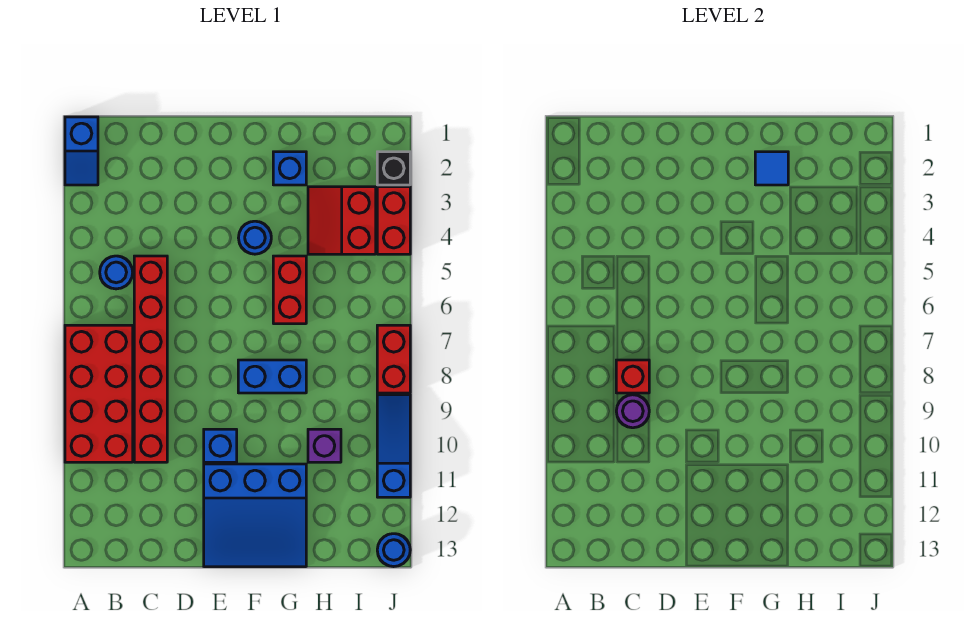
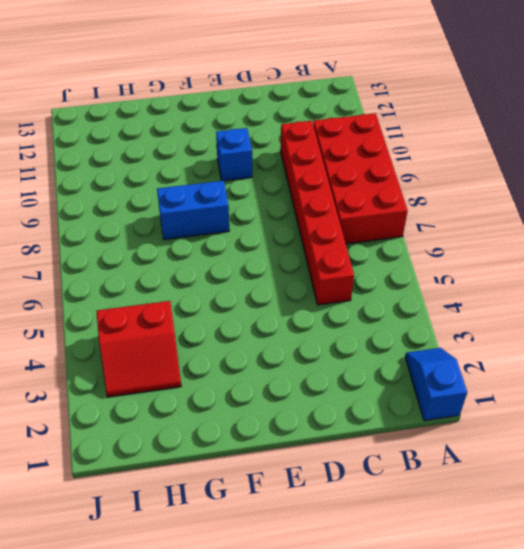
red slope H3:I4 level 1 top 4 -> red slope H3:I4 level 1 top I
none -> blue round brick B5 level 1
none -> blue slope E11:G13 level 1 top 11
none -> blue round brick F4 level 1

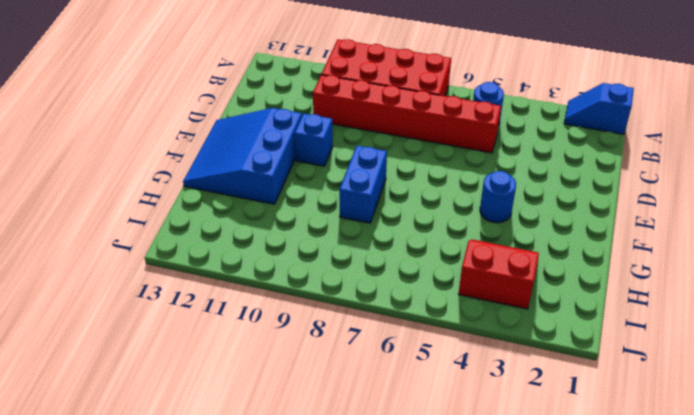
none -> blue brick G2 level 1
none -> red brick G5:G6 level 1
none -> purple brick H10 level 1

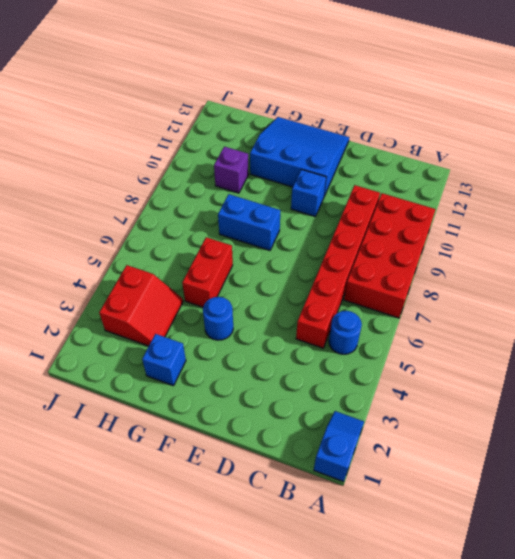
none -> black brick J2 level 1
none -> red brick J3:J4 level 1
none -> red brick J7:J8 level 1

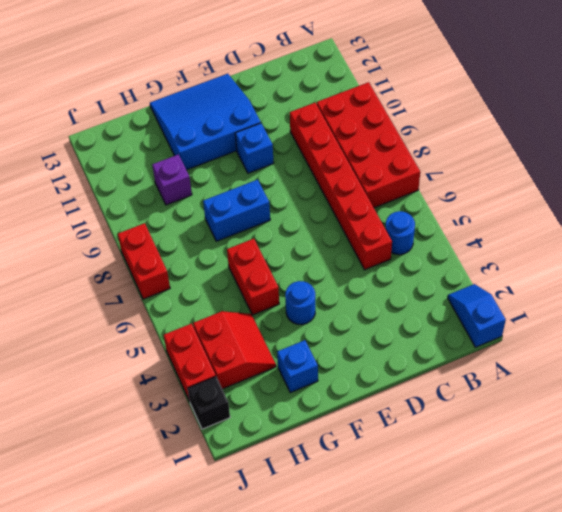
none -> blue slope J9:J11 level 1 top 11
none -> blue round brick J13 level 1
none -> red brick C8 level 2

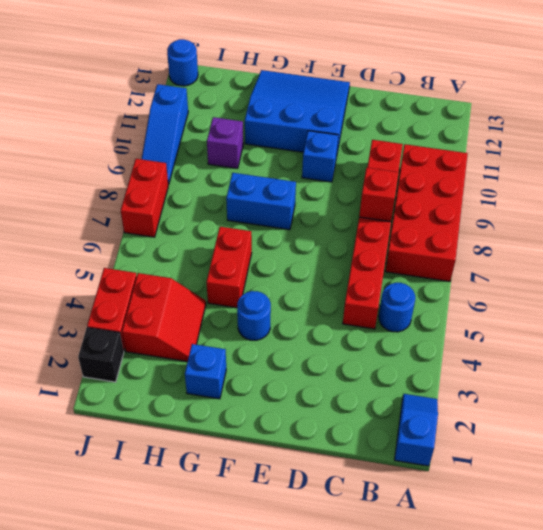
none -> purple round brick C9 level 2
none -> blue tile G2 level 2

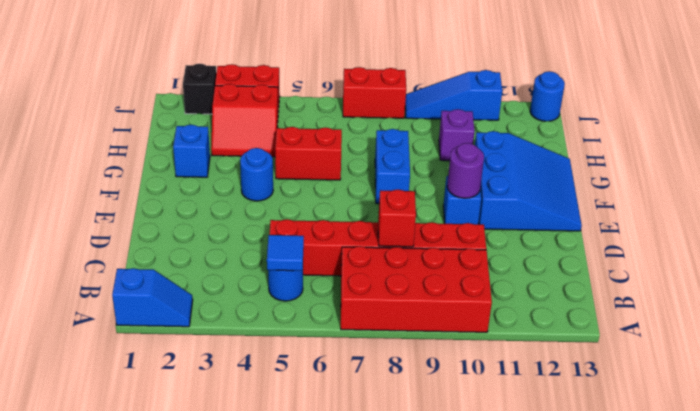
blue tile B5 level 2 -> blue tile G2 level 2
purple round brick E10 level 2 -> purple round brick C9 level 2

